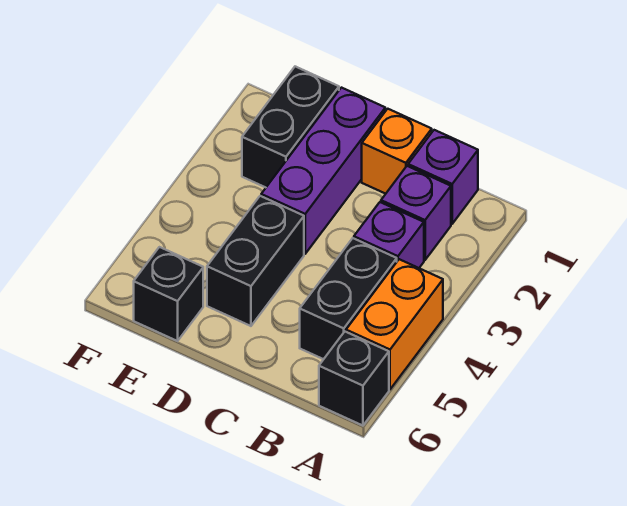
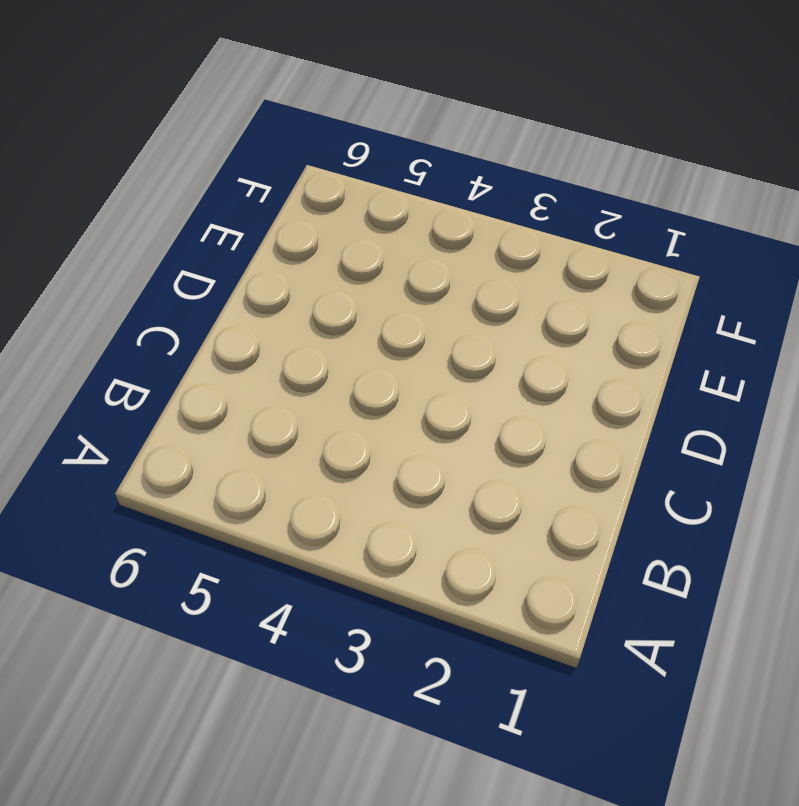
none -> orange brick A4:A5 level 1
none -> black brick A6 level 1

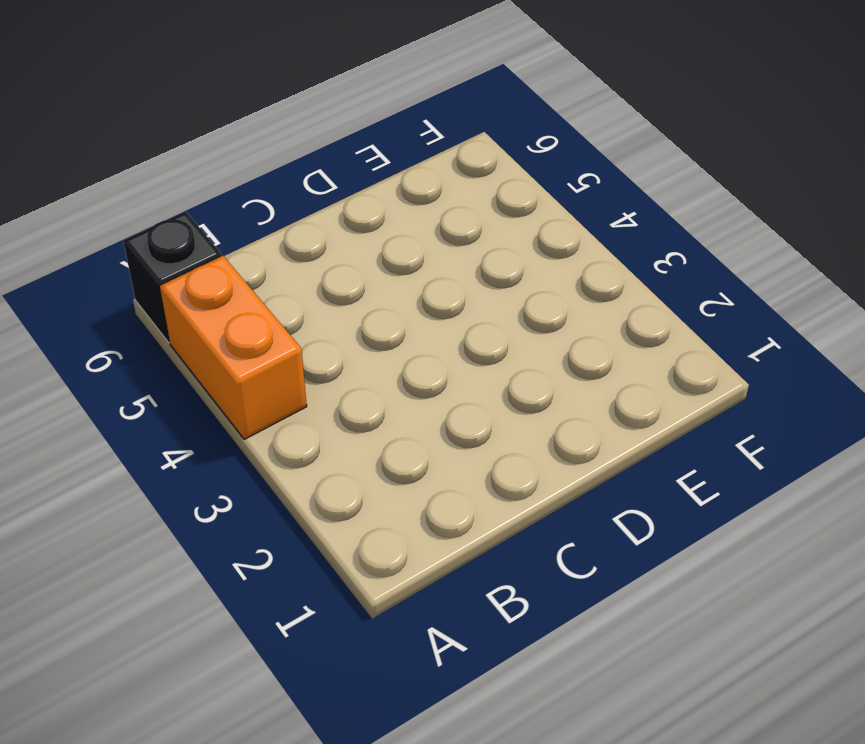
none -> purple brick B1 level 1
none -> purple brick B2 level 1

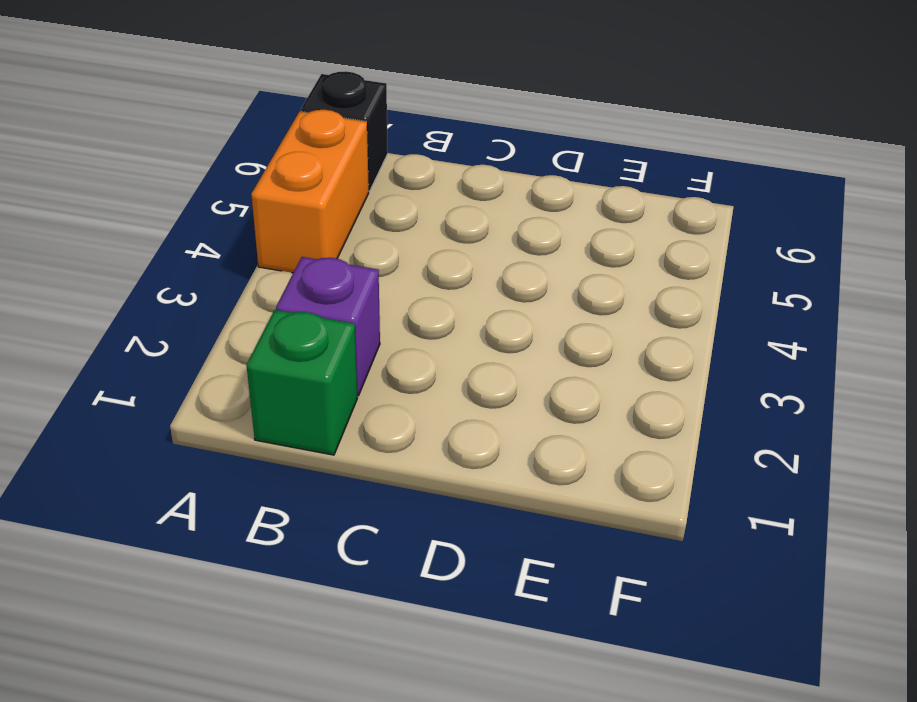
green brick B1 level 1 -> purple brick B1 level 1
none -> purple brick B3 level 1
none -> black brick B4:B5 level 1

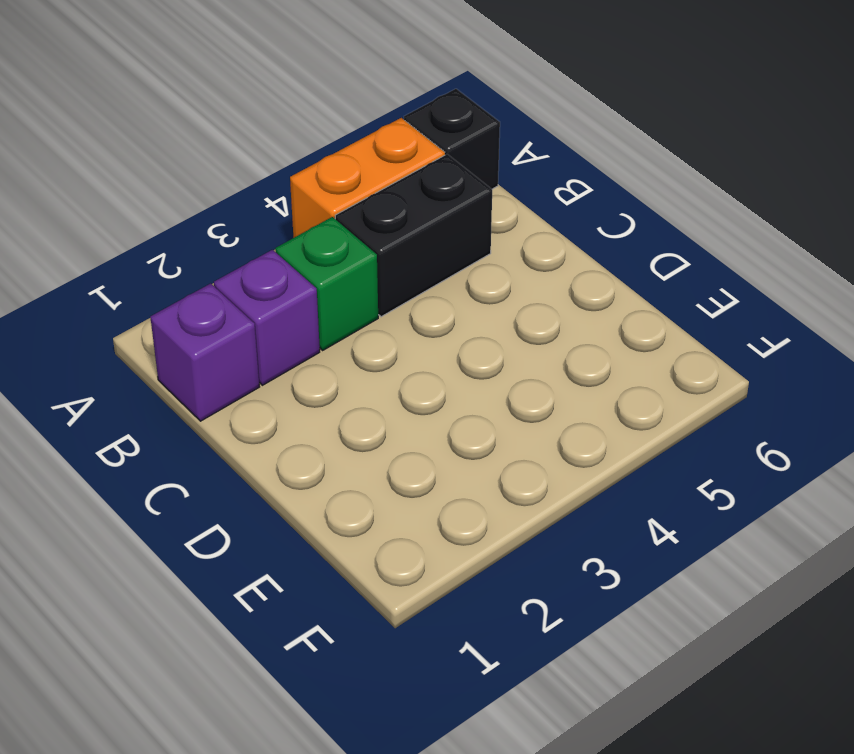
green brick B3 level 1 -> purple brick B3 level 1
none -> orange brick C1 level 1
none -> purple brick D1:D3 level 1

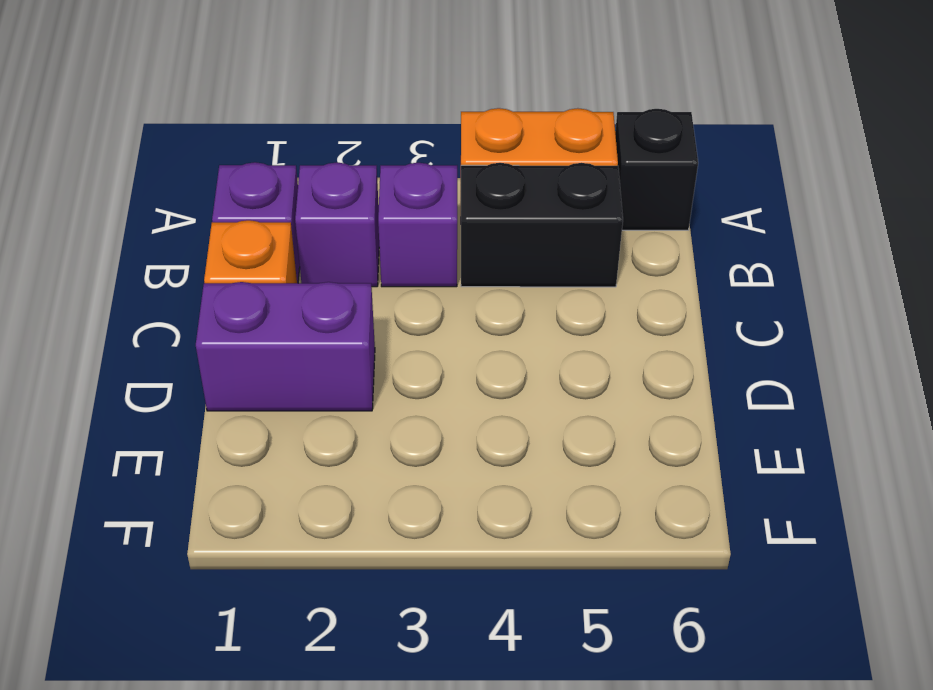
purple brick D1:D2 level 1 -> purple brick D1:D3 level 1
none -> black brick D4:D5 level 1
none -> black brick E1:E2 level 1

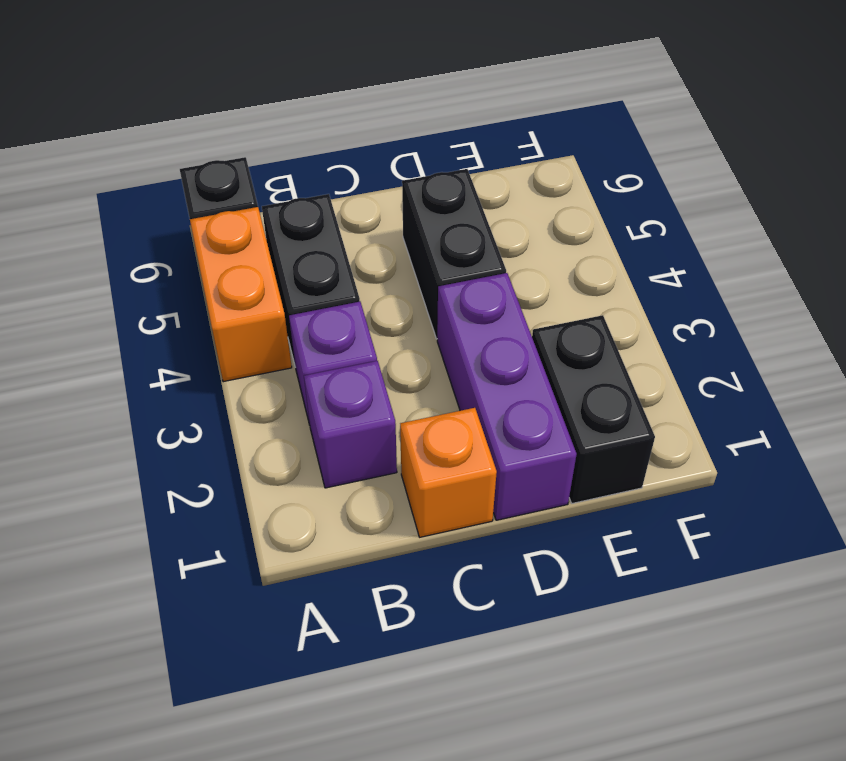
none -> purple brick B1 level 1
none -> black brick E6 level 1

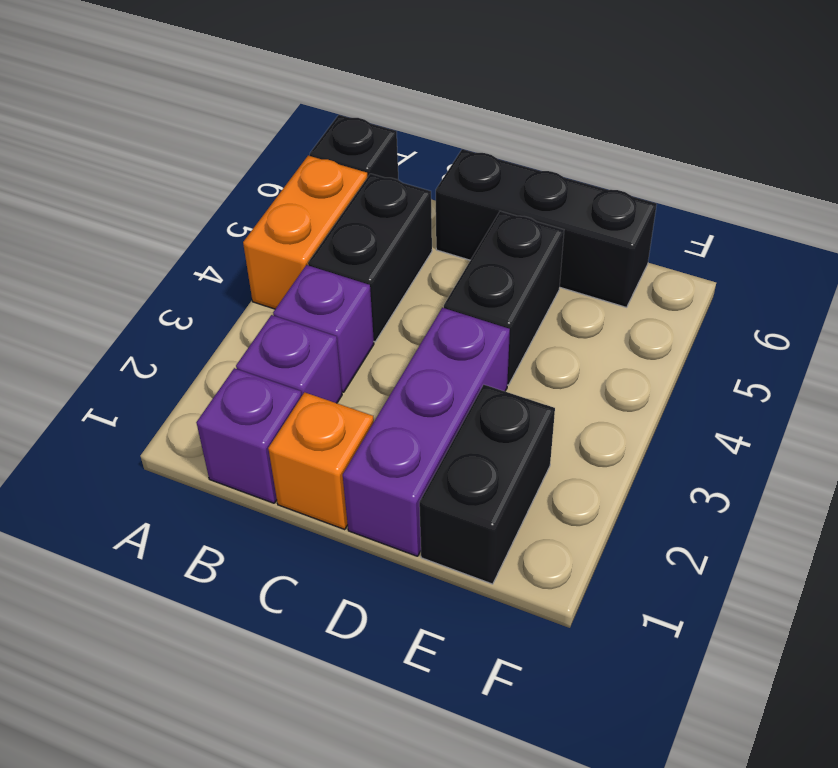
black brick C6:E6 level 1 -> black brick E6 level 1

